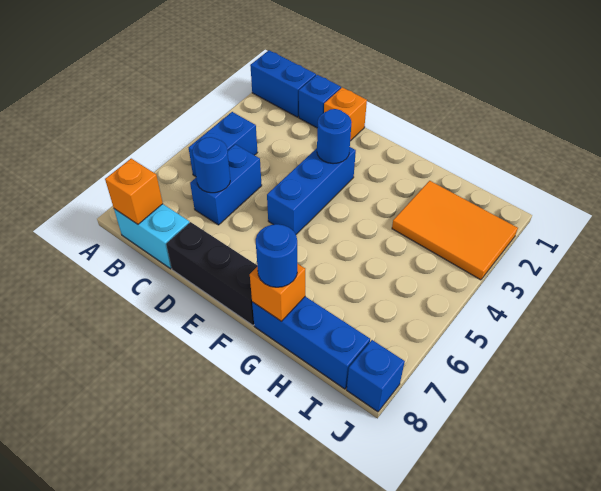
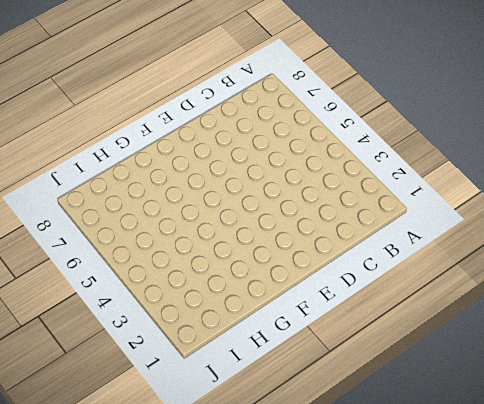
none -> blue brick A1:B1 level 1
none -> blue brick B4:B5 level 1
none -> cyan brick B8:C8 level 1

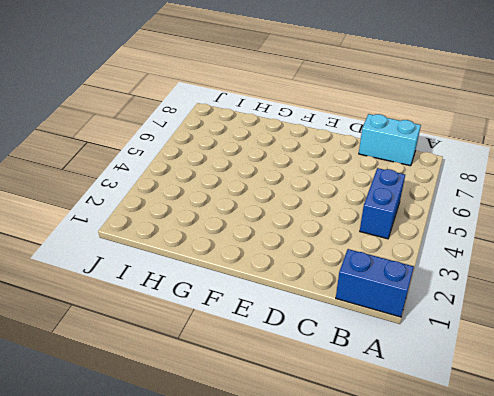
none -> blue brick C1 level 1
none -> blue brick C5:C6 level 1
none -> orange brick D1 level 1

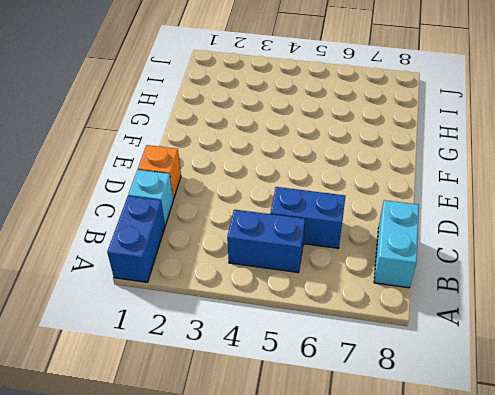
cyan brick C1 level 1 -> blue brick C1 level 1
none -> black brick D8:F8 level 1
none -> blue brick E3:E5 level 1
none -> blue brick G8:I8 level 1

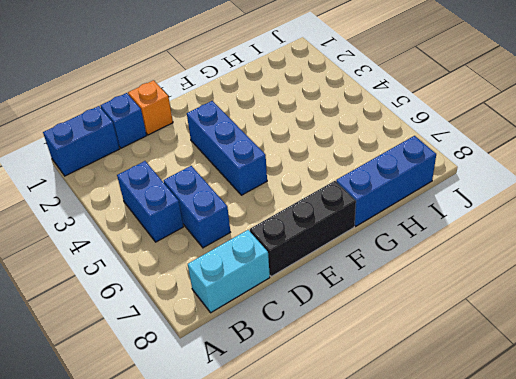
none -> orange tile H2:J3 level 1
none -> blue brick J8 level 1
none -> orange brick B8 level 2

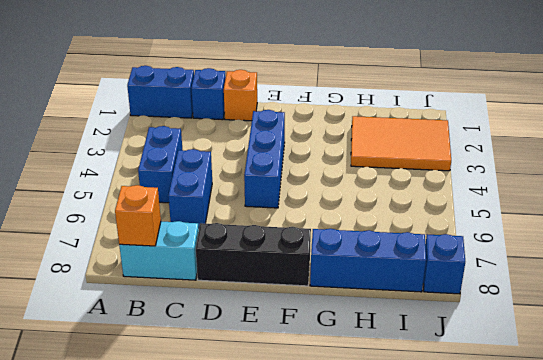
none -> blue round brick C6 level 2
none -> blue round brick E3 level 2
none -> orange brick G8 level 2

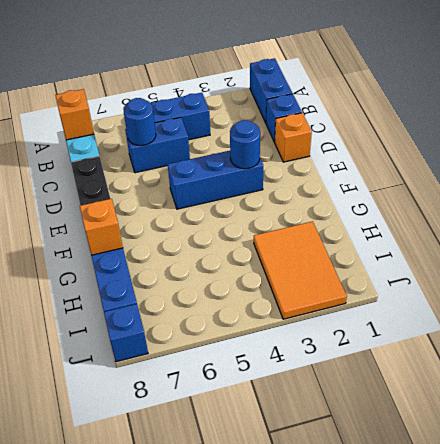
none -> blue round brick G8 level 3

